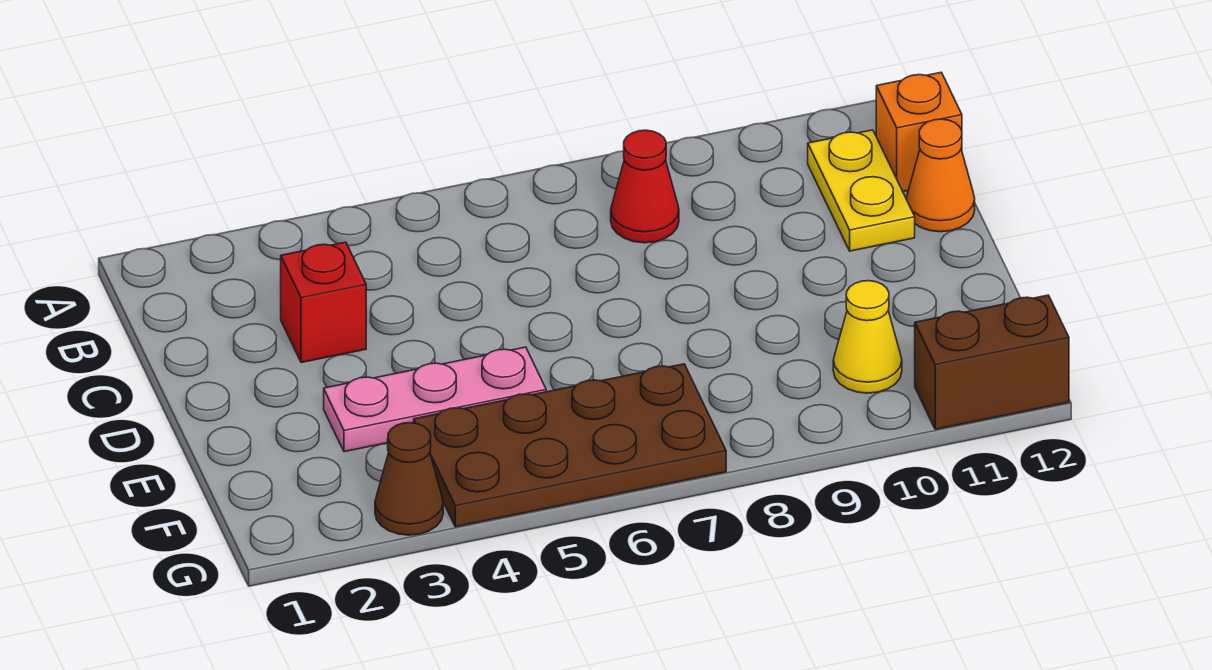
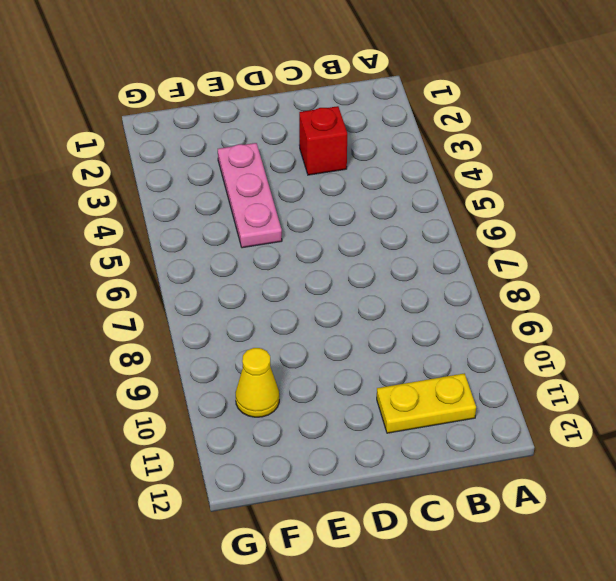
none -> red cone B8 level 1
none -> orange brick B12 level 1

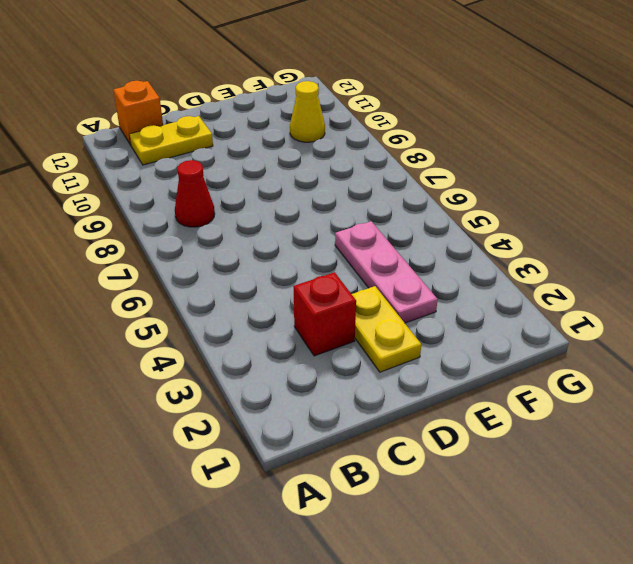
yellow plate D2:D3 level 1 -> none
none -> orange cone C12 level 1
none -> brown plate F4:G7 level 1

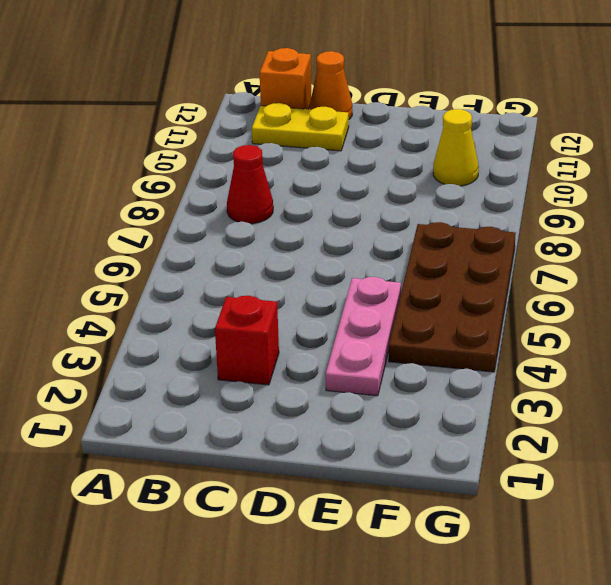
none -> brown cone G3 level 1
none -> brown brick G11:G12 level 1

